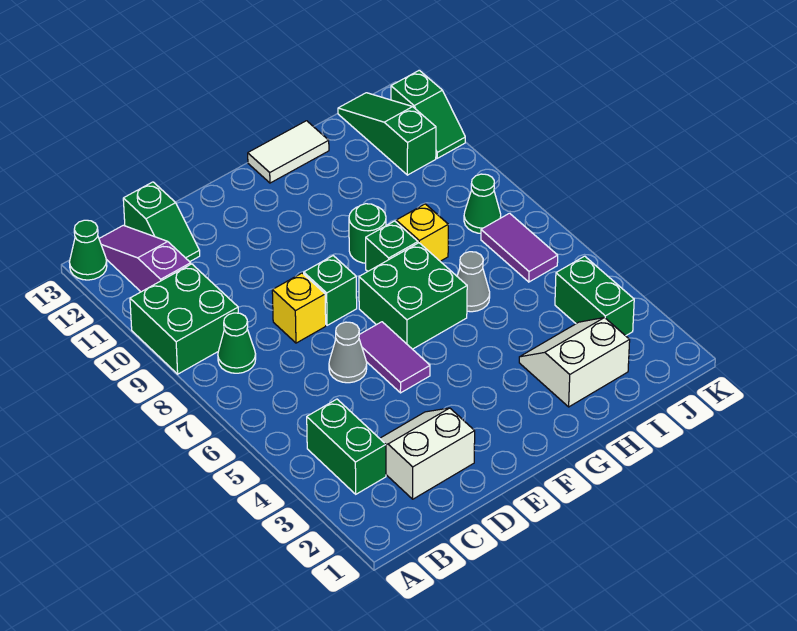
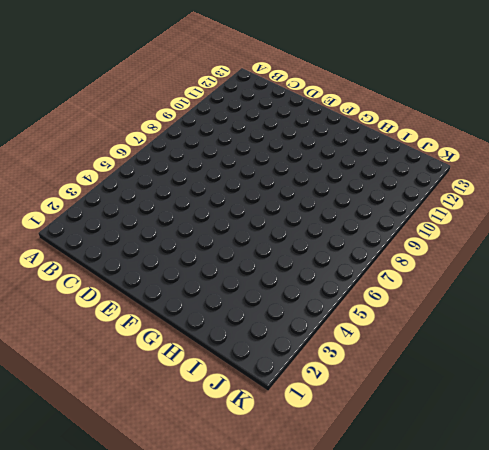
none -> green brick A9:B10 level 1
none -> green cone A13 level 1
none -> green brick B3:B4 level 1

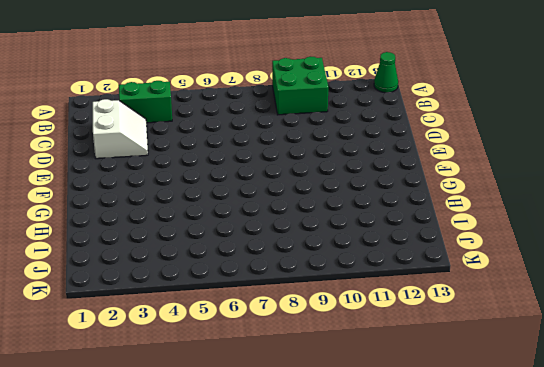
none -> green cone B8 level 1
none -> purple slope B11:B13 level 1 top 11
none -> green slope C12:C13 level 1 top 13

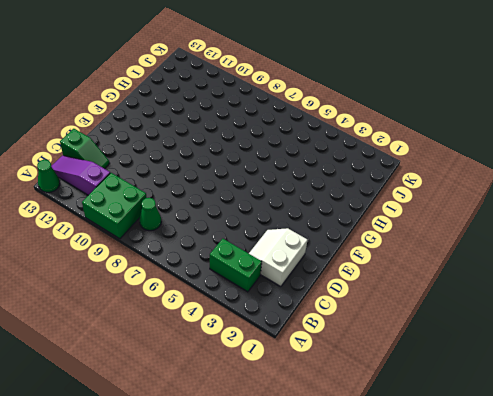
none -> grey cone D6 level 1
none -> yellow brick D8 level 1
none -> purple tile E5:E6 level 1

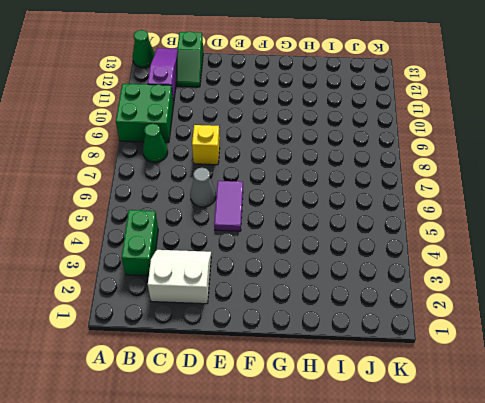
none -> green brick E8 level 1
none -> green brick F6:G7 level 1
none -> green brick G8 level 1

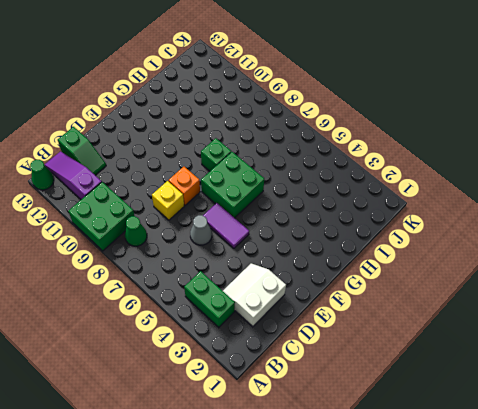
orange brick E8 level 1 -> green brick E8 level 1
none -> green round brick G9 level 1
none -> white tile G13:H13 level 1
none -> white slope H2:I3 level 1 top 2

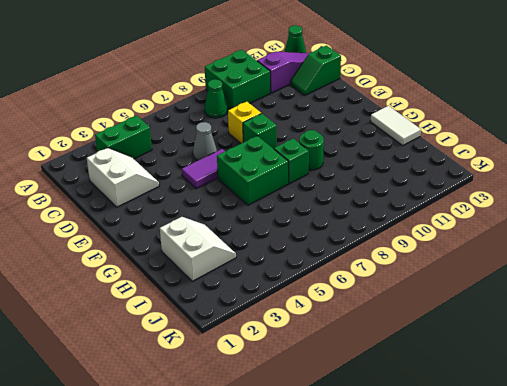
none -> grey cone H6 level 1
none -> yellow brick H8 level 1
none -> green brick J3:J4 level 1

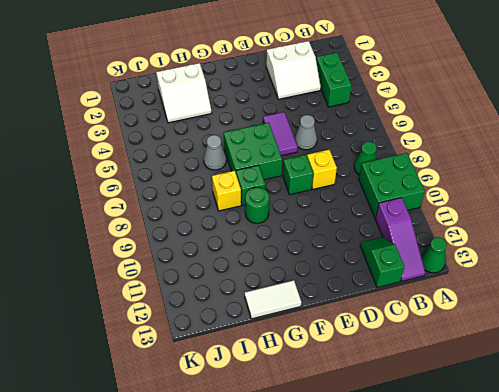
none -> green brick J3:J4 level 1
none -> purple tile J6:J7 level 1
none -> green cone J8 level 1

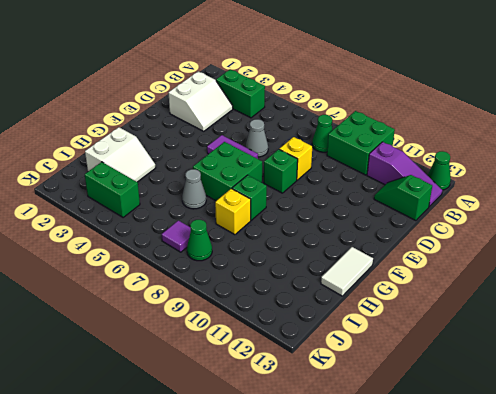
purple tile J7 level 1 -> purple tile J6:J7 level 1
none -> green round brick G9 level 1
none -> green slope J11:J13 level 1 top 11
none -> green slope K11:K12 level 1 top 12

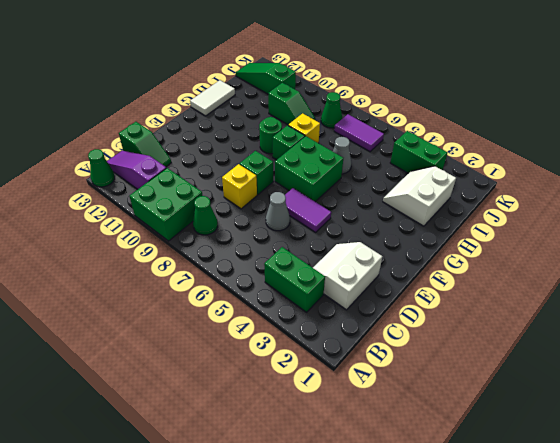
green slope I9:I10 level 1 top 10 -> green slope K11:K12 level 1 top 12

